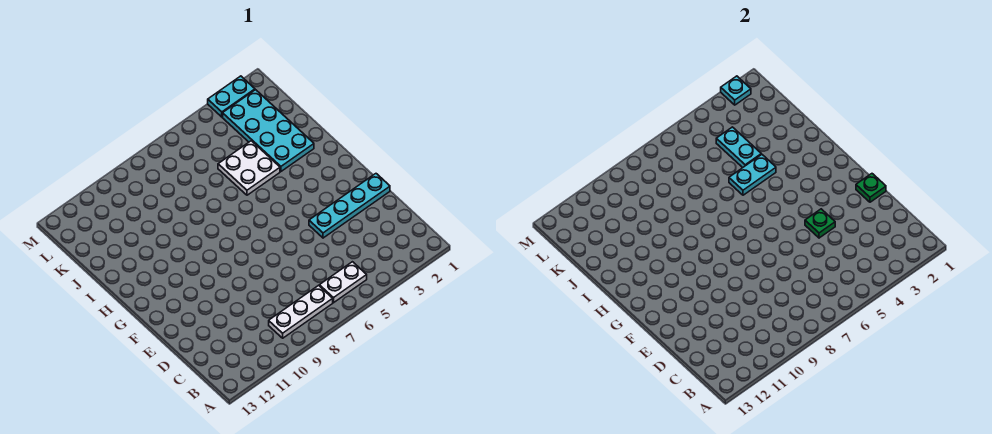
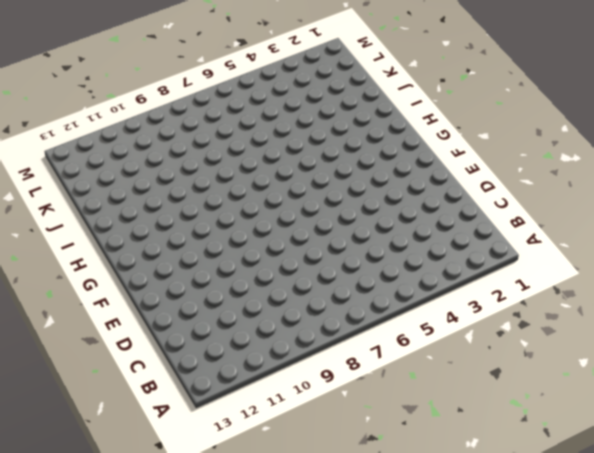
none -> white plate B5:B6 level 1
none -> white plate B7:B9 level 1

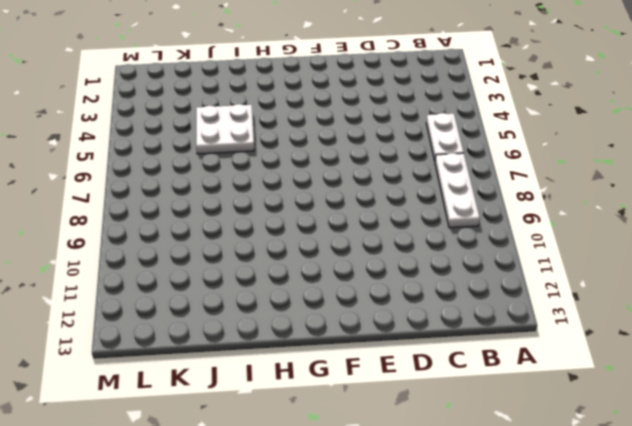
none -> cyan plate E1:E4 level 1
none -> cyan plate I2:L3 level 1

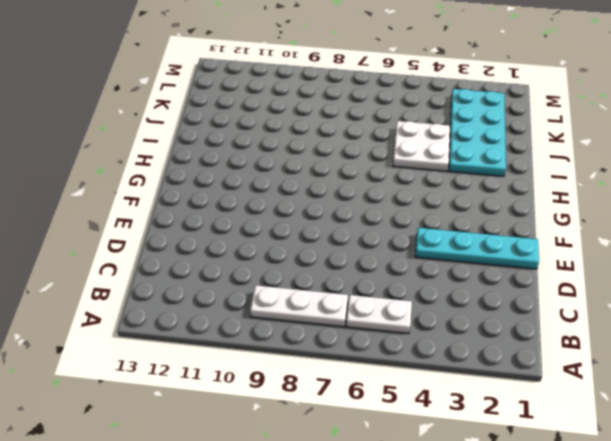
none -> cyan plate M2:M3 level 1
none -> green plate E1 level 2

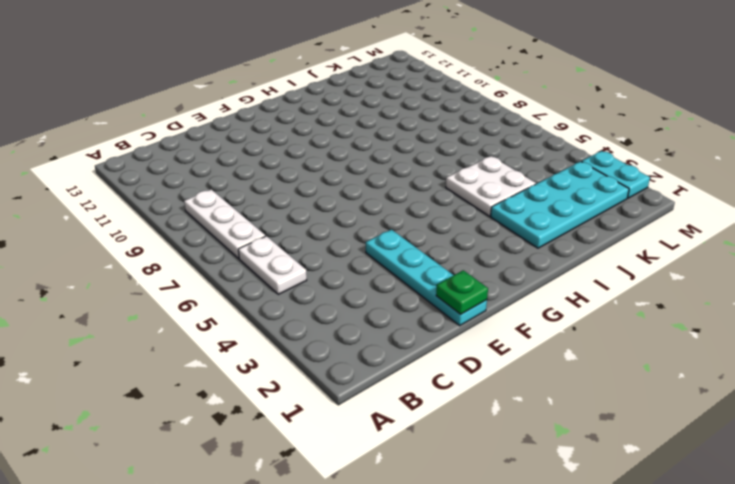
none -> green plate E4 level 2
none -> cyan plate I4:I5 level 2

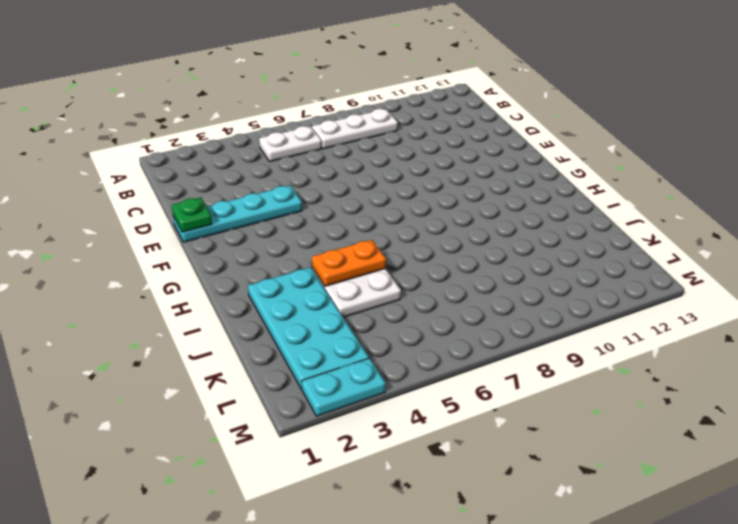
orange plate I4:I5 level 2 -> cyan plate I4:I5 level 2
none -> green plate E4 level 2
none -> cyan plate J4:K4 level 2

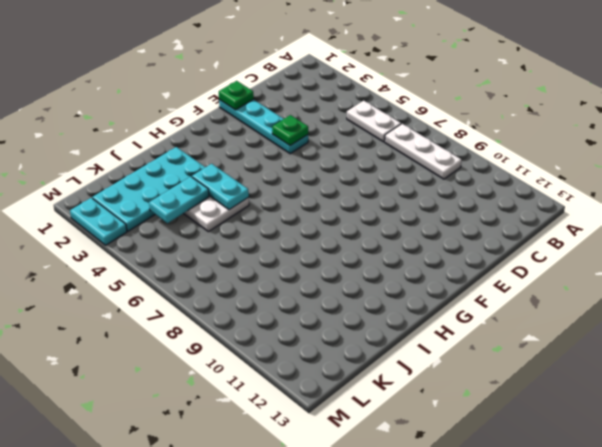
none -> cyan plate M2 level 2

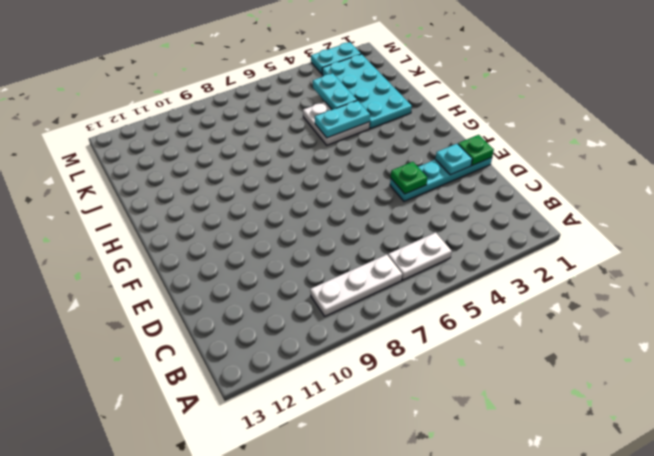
cyan plate E2 level 2 -> cyan plate M2 level 2

